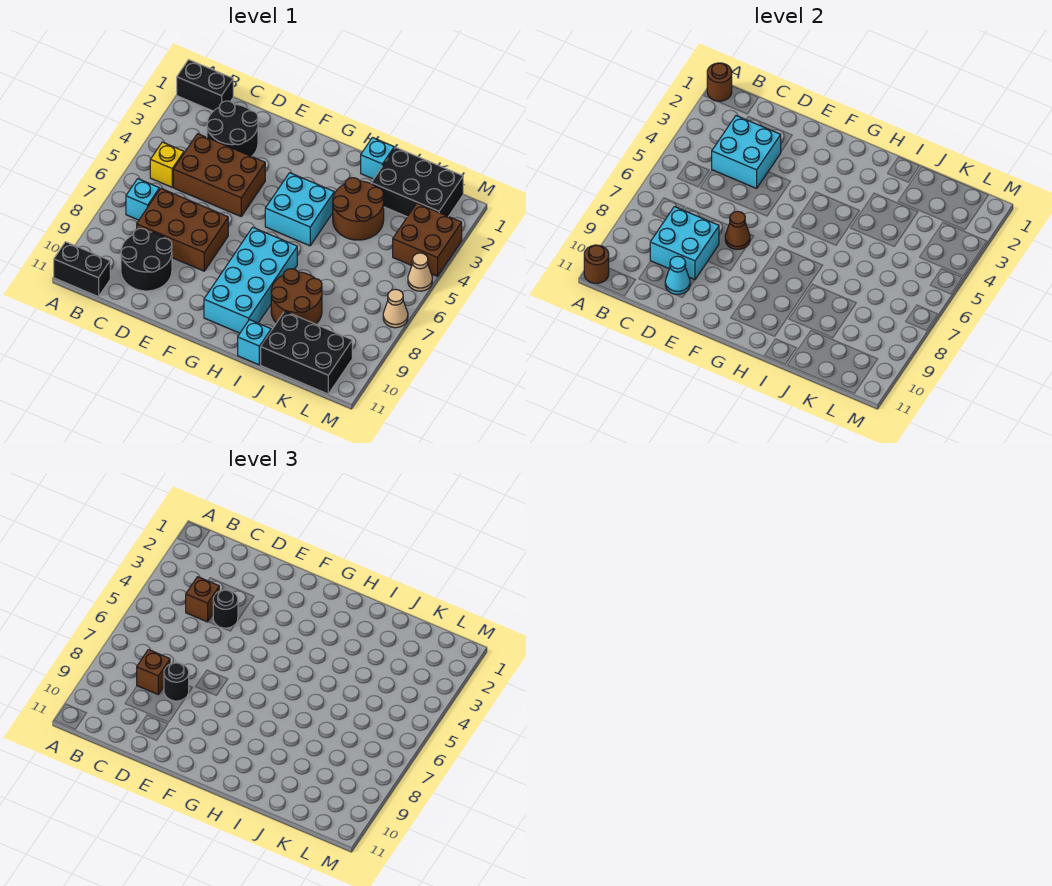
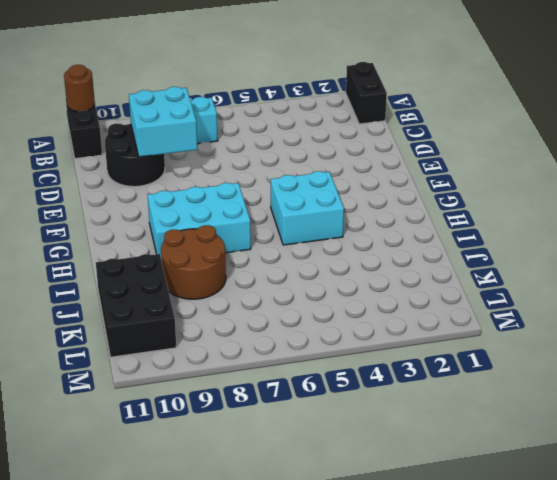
cyan brick G7:H9 level 1 -> cyan brick G7:H10 level 1
none -> yellow brick B5 level 1
none -> black round brick C2:D3 level 1
none -> brown brick C4:E5 level 1

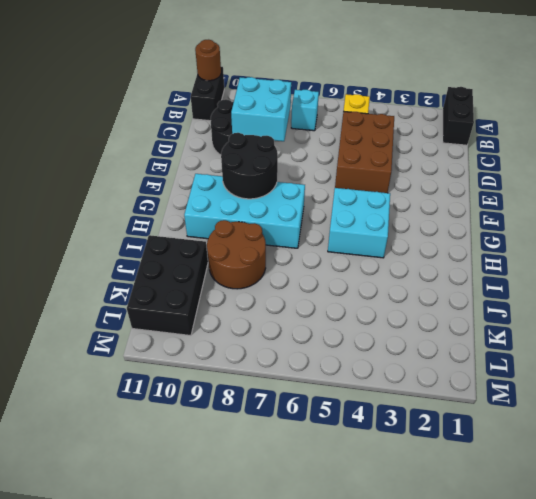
black round brick F8:G9 level 2 -> black round brick C2:D3 level 1
none -> brown brick C7:E8 level 1
none -> cyan brick I1 level 1
none -> brown round brick I3:J4 level 1

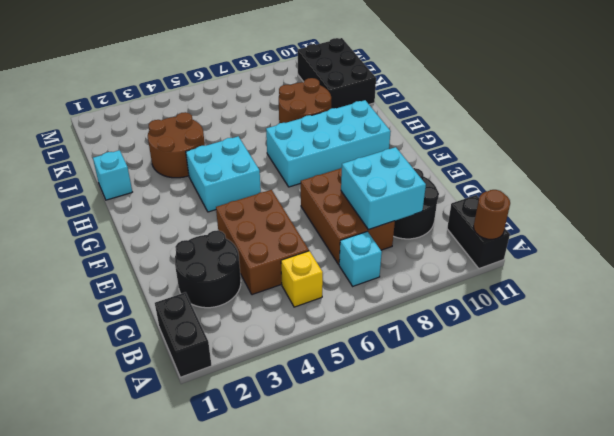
none -> cyan brick I11 level 1
none -> black brick J1:L2 level 1
none -> brown brick L3:M4 level 1

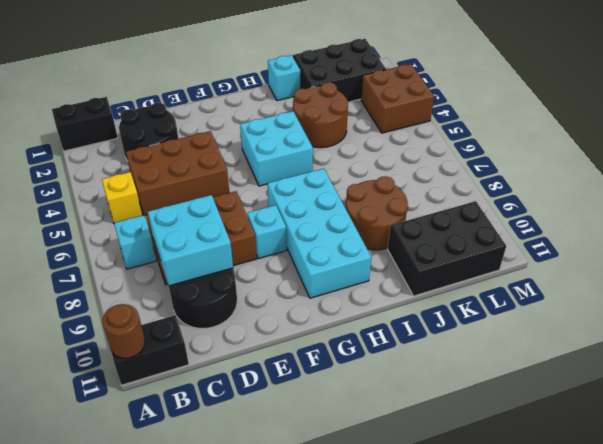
cyan brick F8 level 1 -> cyan brick I11 level 1
none -> tan cone M5 level 1
none -> tan cone M7 level 1
none -> brown round brick A1 level 2

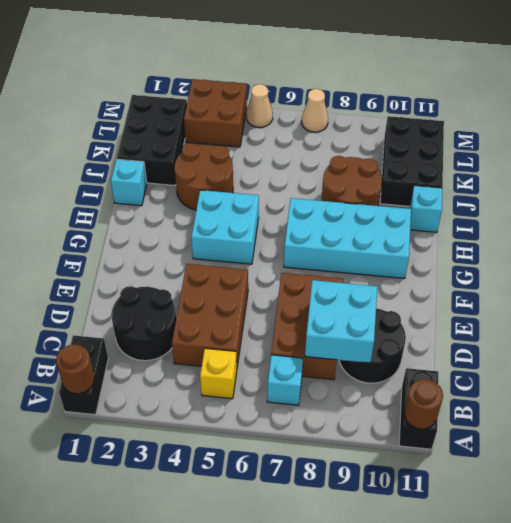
none -> cyan brick C3:D4 level 2
none -> cyan cone D10 level 2
none -> brown cone E7 level 2

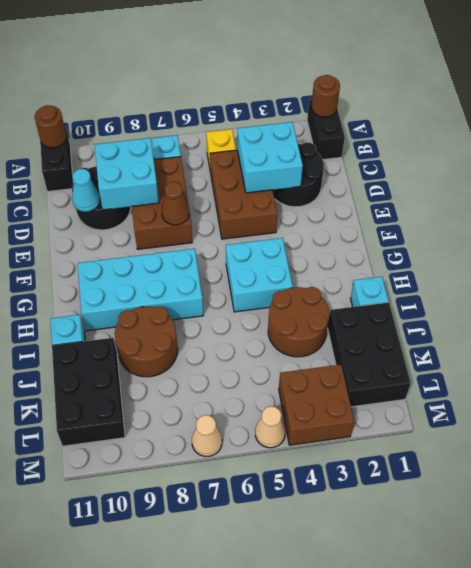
none -> brown brick C4 level 3
none -> brown brick C8 level 3
none -> black round brick D4 level 3

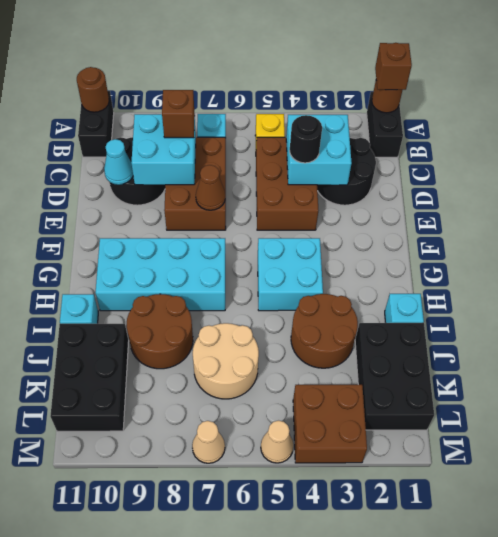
brown brick A1 level 3 -> brown brick C4 level 3
tan round brick J6:K7 level 1 -> none
none -> black round brick D8 level 3

